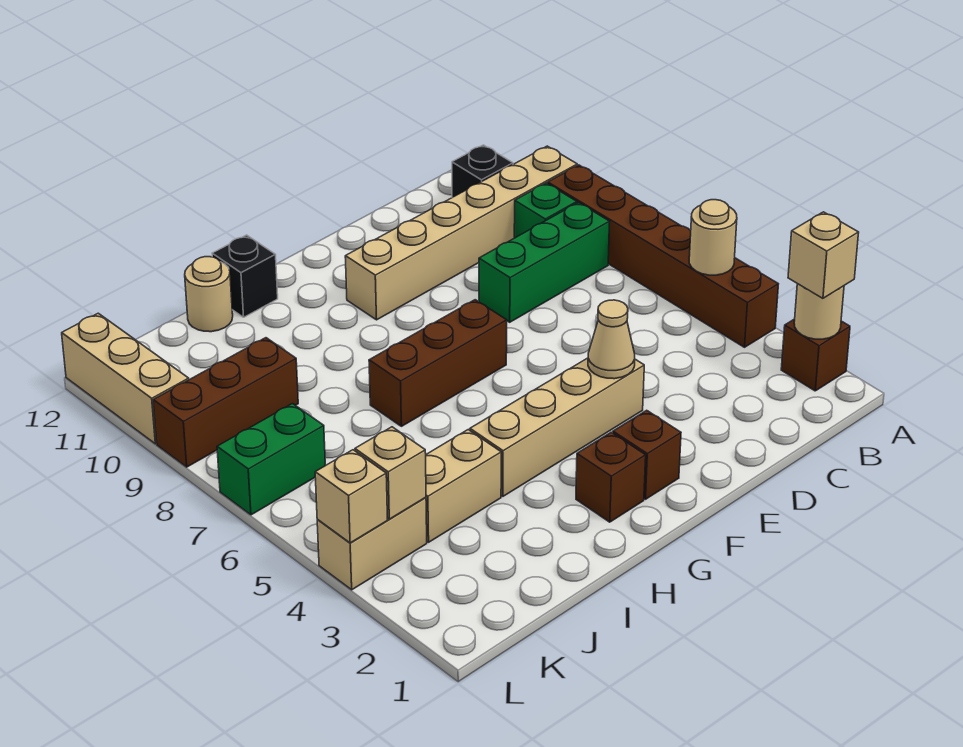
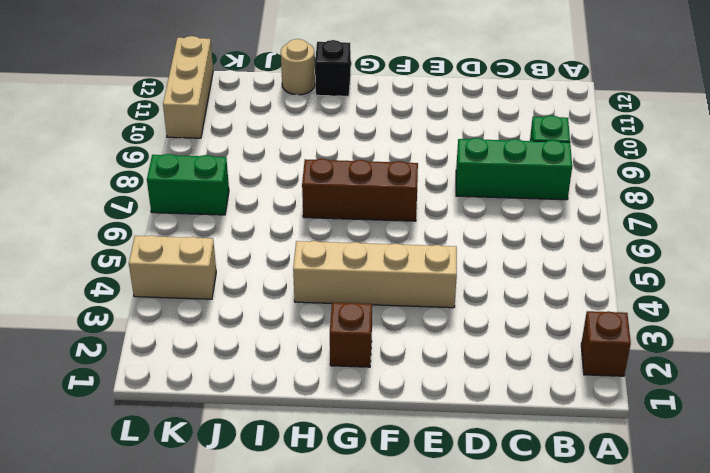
none -> brown brick A4:A9 level 1
none -> tan brick A10:F10 level 1
none -> black brick B11 level 1

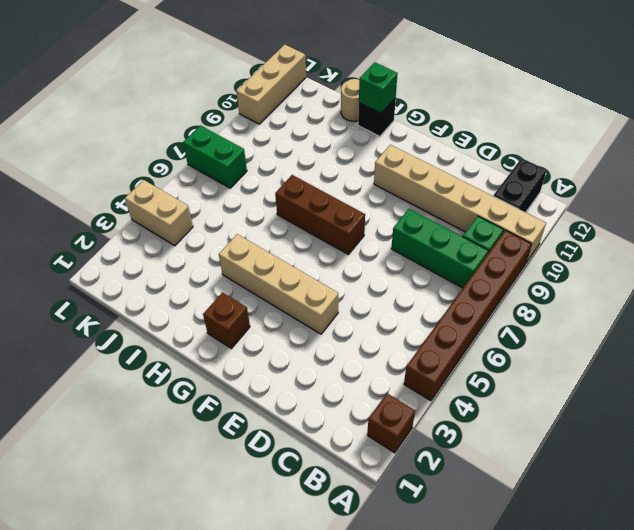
black brick B11:B12 level 1 -> black brick B11 level 1
green brick H12 level 2 -> none
none -> brown brick F2 level 1
none -> tan brick I4:J4 level 1
none -> brown brick J9:L9 level 1

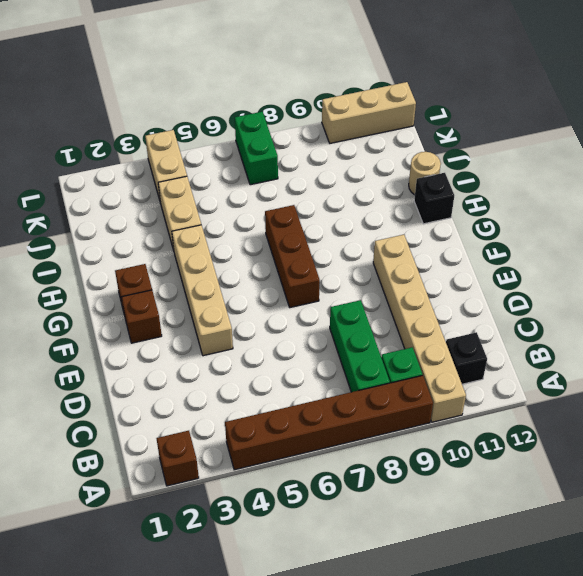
none -> brown brick J9:L9 level 1
none -> tan round brick A2 level 2
none -> tan round brick A5 level 2

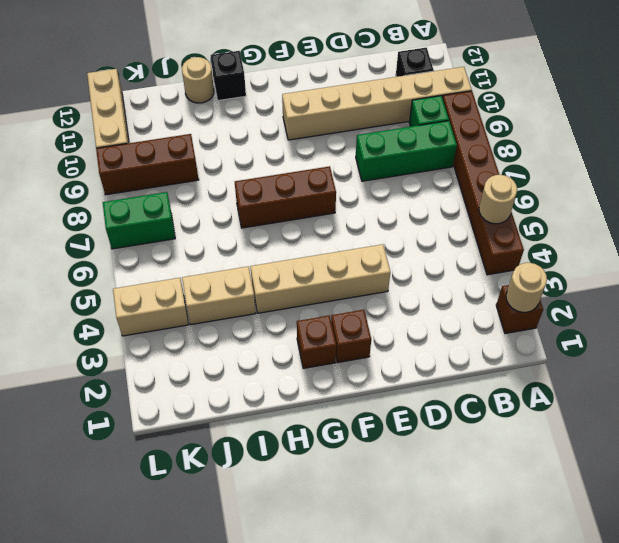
none -> tan cone E4 level 2
none -> tan brick K4 level 2
none -> tan brick L4 level 2

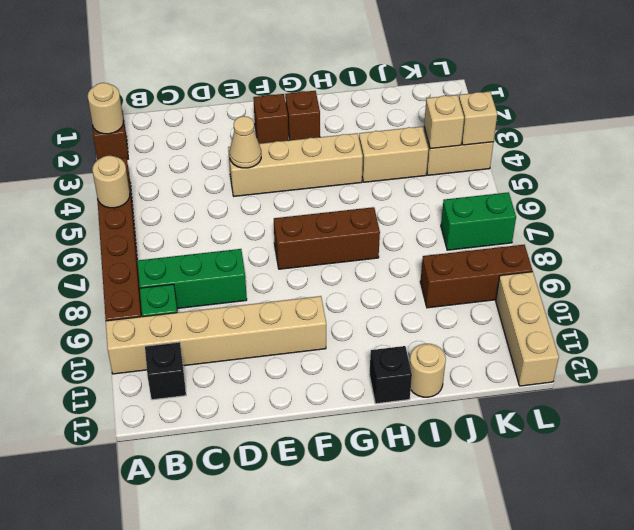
none -> tan brick A2 level 3

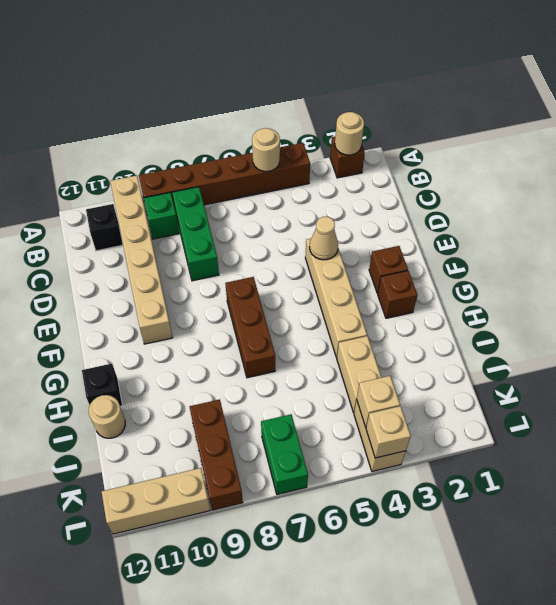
none -> tan brick A2 level 3

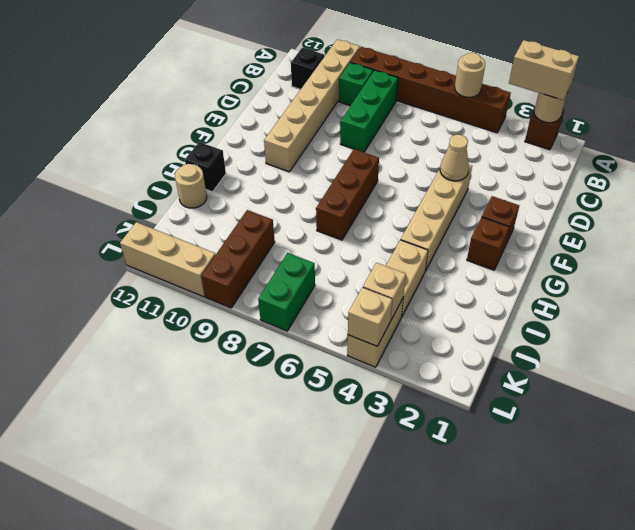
tan brick A2:A3 level 3 -> tan brick A2 level 3

